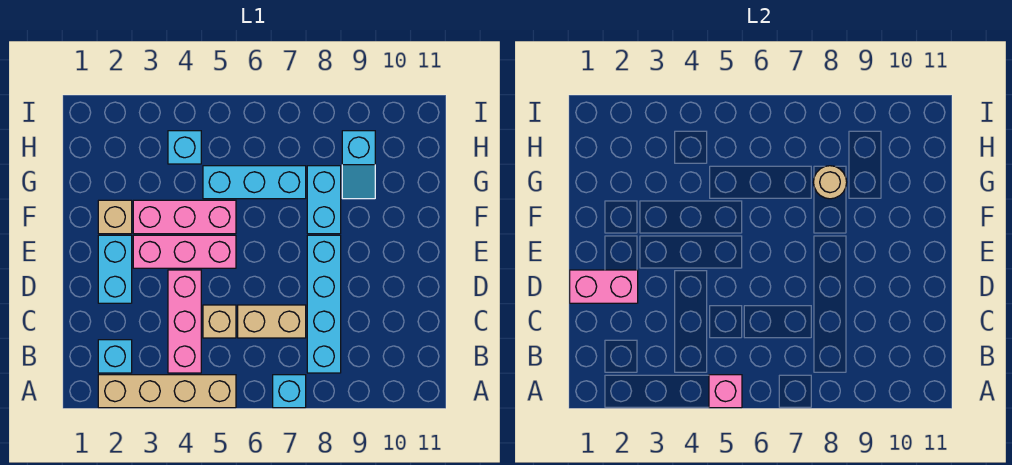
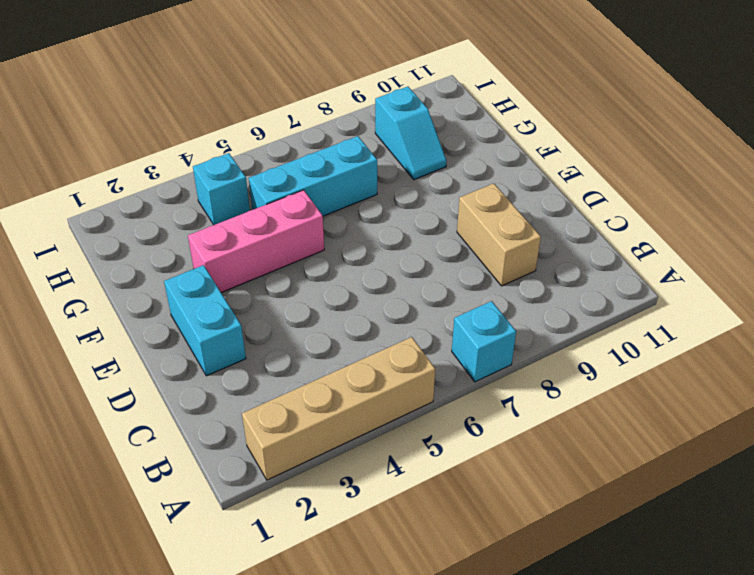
tan brick C9:D9 level 1 -> tan brick C6:C7 level 1
none -> cyan brick B2 level 1
none -> pink brick B4:D4 level 1
none -> cyan brick B8:E8 level 1

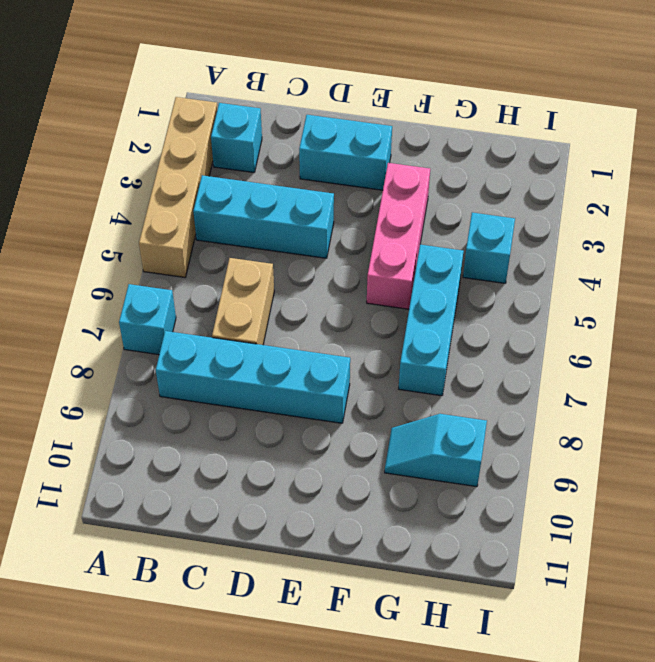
cyan brick B4:D4 level 1 -> pink brick B4:D4 level 1
none -> tan brick C5 level 1
none -> pink brick E3:E5 level 1
none -> tan brick F2 level 1

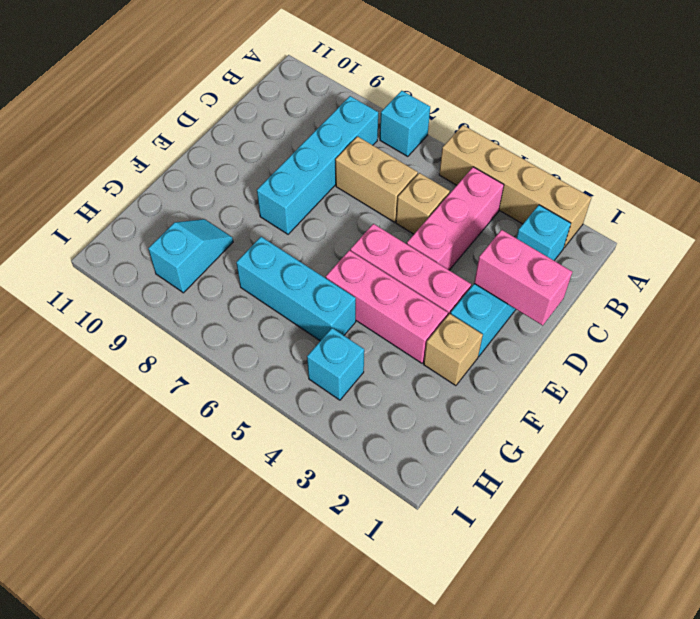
none -> cyan brick F8:G8 level 1
none -> pink brick A5 level 2
none -> tan round brick G8 level 2

